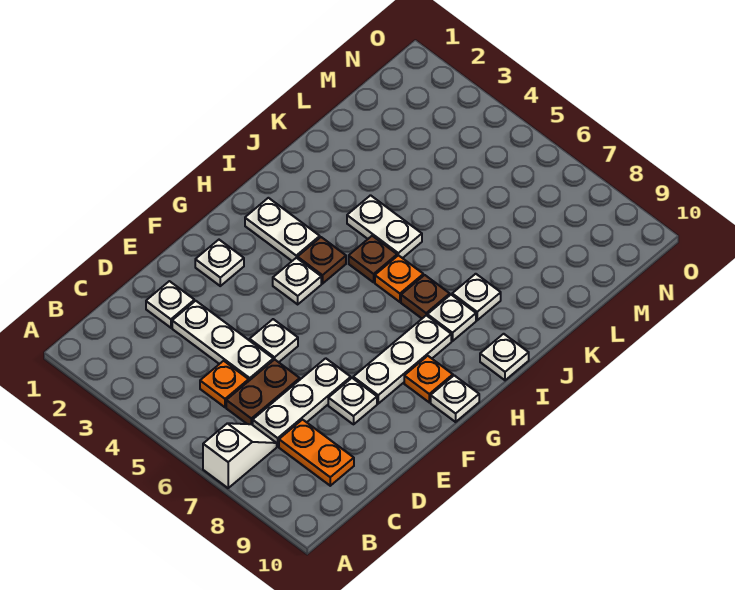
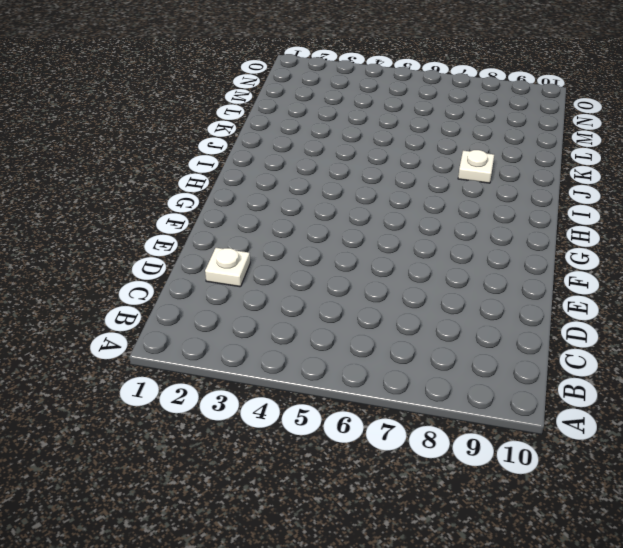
none -> white slope A7:B7 level 1 top A
none -> orange plate C5 level 1
none -> brown plate C6:D6 level 1

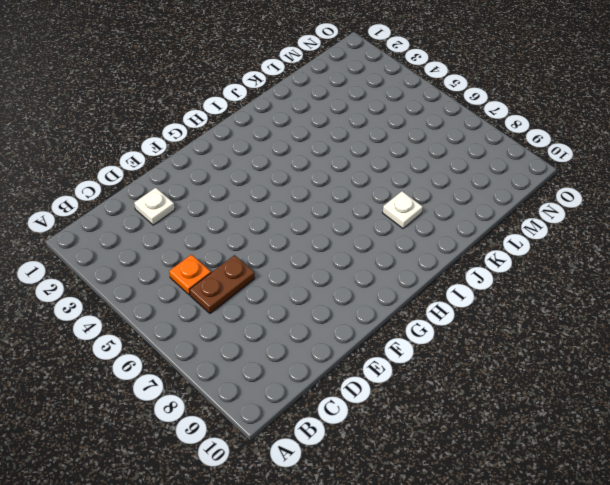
none -> white slope A7:B7 level 1 top A
none -> white plate C7:E7 level 1
none -> orange plate C8:C9 level 1

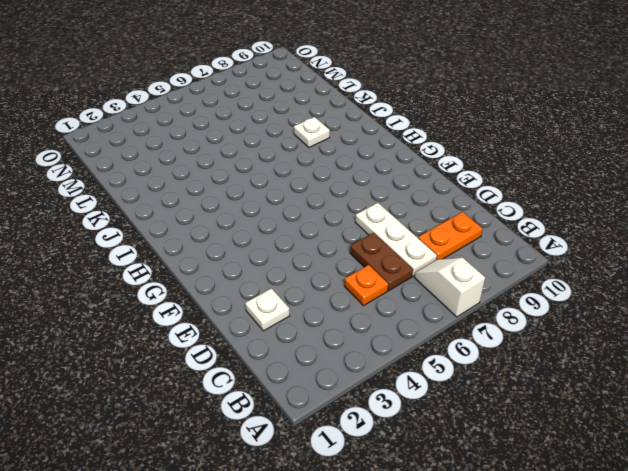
none -> white plate D3:D5 level 1
none -> white plate E5 level 1
none -> white plate E8 level 1

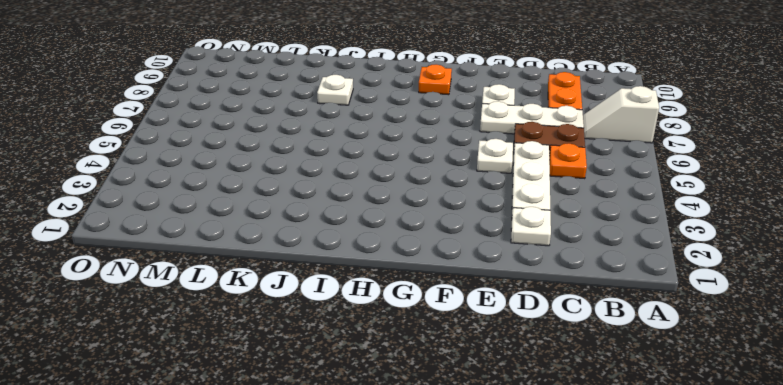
none -> white plate F2 level 1
none -> white plate F8:H8 level 1
none -> white plate G4 level 1

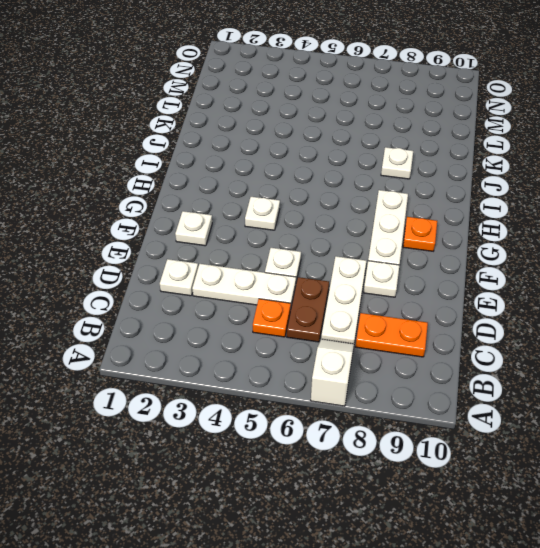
none -> white plate G10 level 1
none -> white plate H2:H3 level 1
none -> brown plate H4 level 1

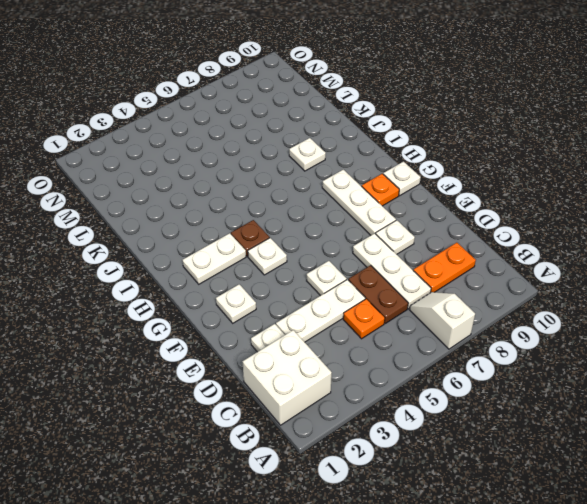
white brick B1:C2 level 1 -> none
none -> brown plate I5 level 1
none -> orange plate I6 level 1
none -> brown plate I7 level 1

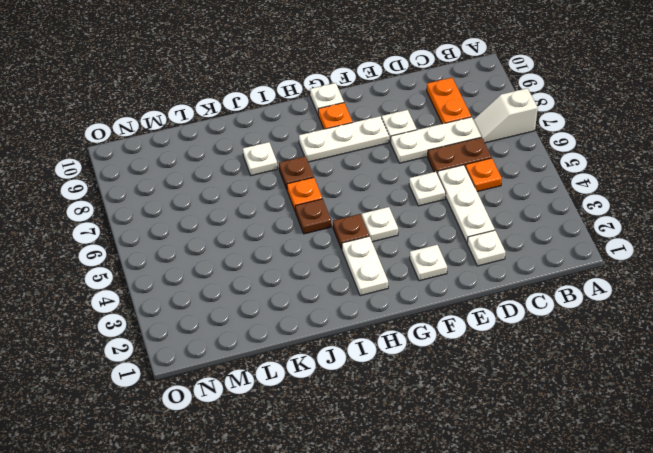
none -> white plate I8 level 1
none -> white plate I10 level 1
none -> white plate J4:J5 level 1

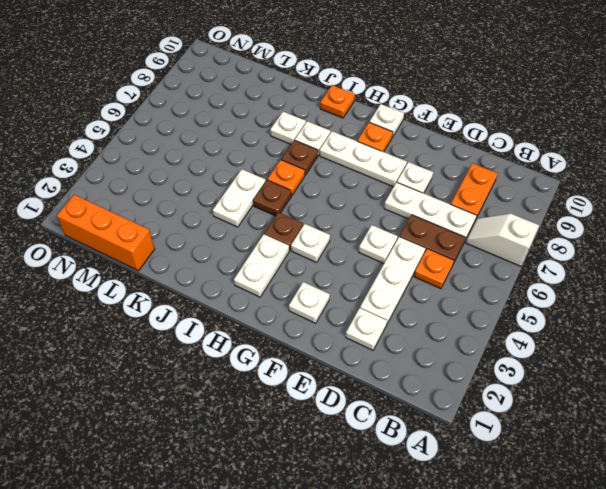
orange plate I10 level 1 -> white plate I10 level 1
orange brick L1:N1 level 1 -> none

